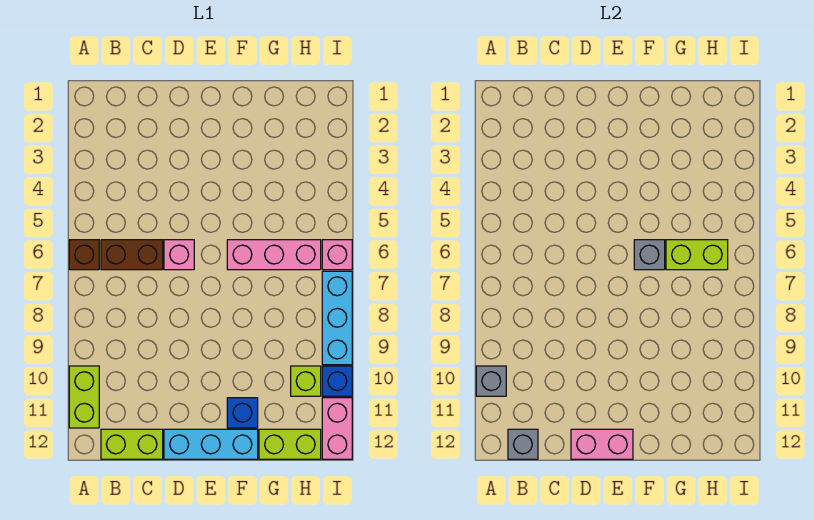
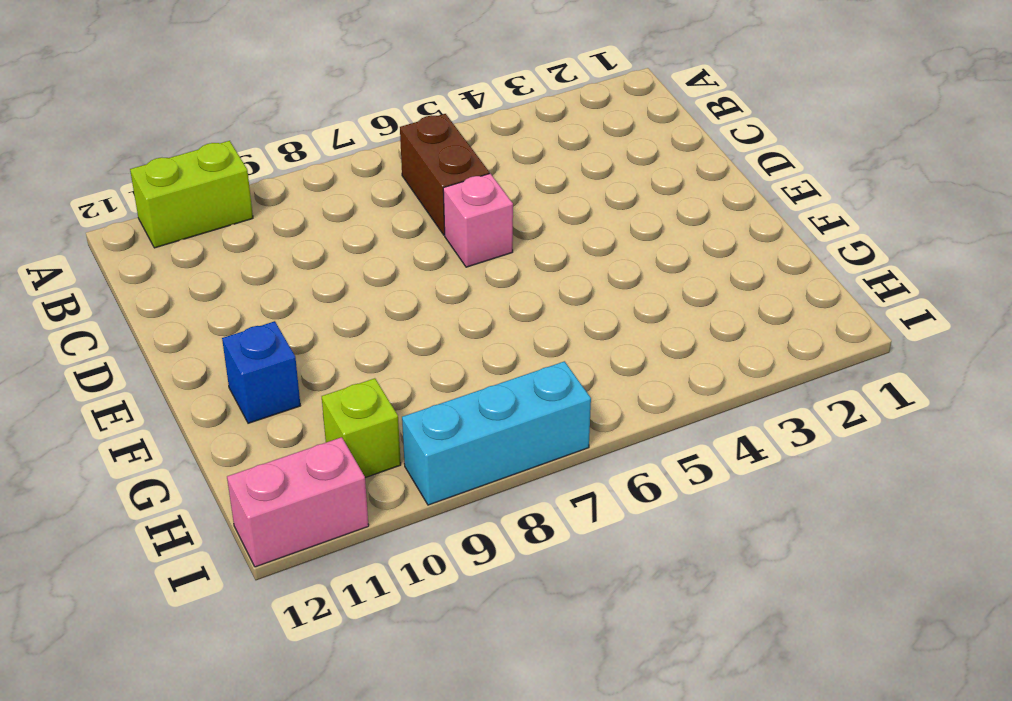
none -> brown brick A6 level 1
none -> lime brick B12:C12 level 1
none -> cyan brick D12:F12 level 1

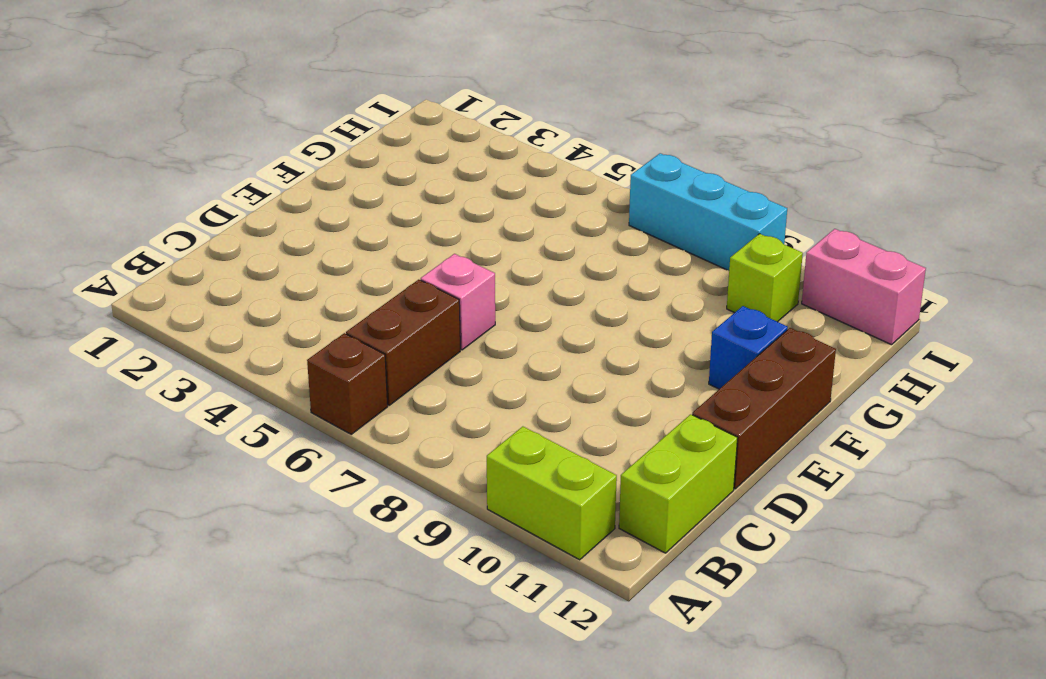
brown brick D12:F12 level 1 -> cyan brick D12:F12 level 1
none -> pink brick F6:H6 level 1
none -> lime brick G12:H12 level 1
none -> pink brick I6 level 1

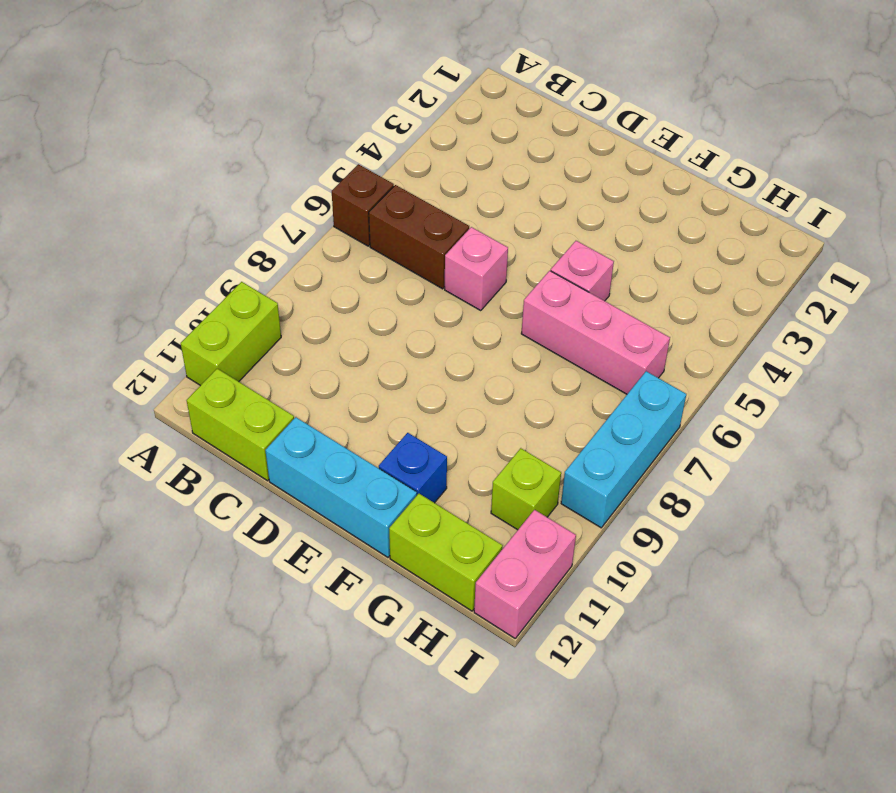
pink brick F5 level 1 -> pink brick I6 level 1
none -> blue brick I10 level 1
none -> grey brick A10 level 2
none -> grey brick B12 level 2

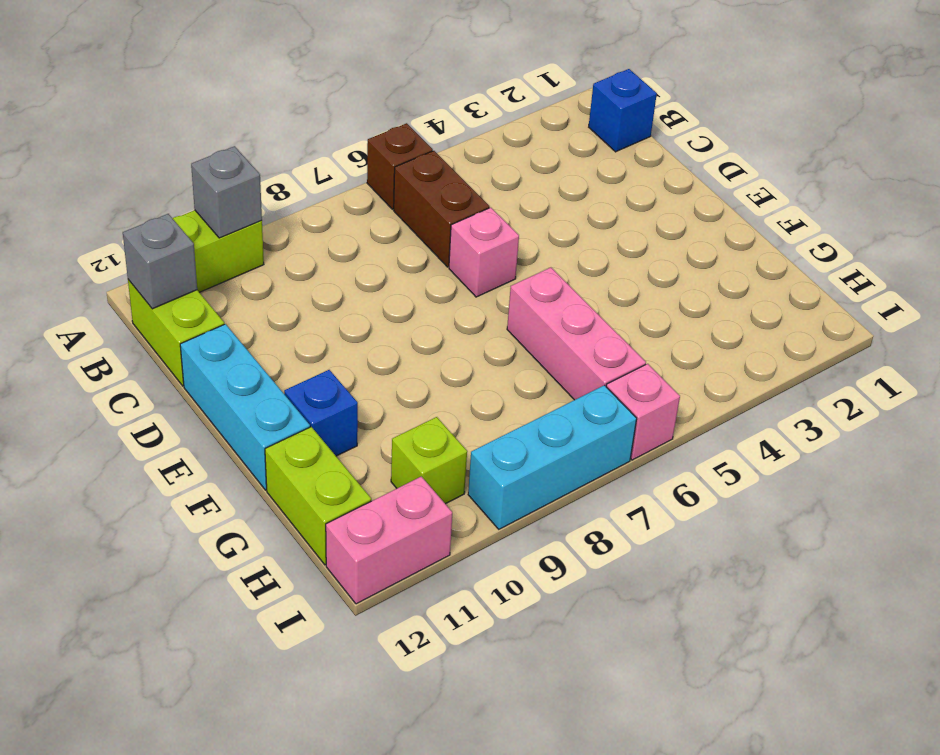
blue brick B1 level 1 -> blue brick I10 level 1
none -> pink brick D12:E12 level 2
none -> grey brick F6 level 2
none -> lime brick G6:H6 level 2

